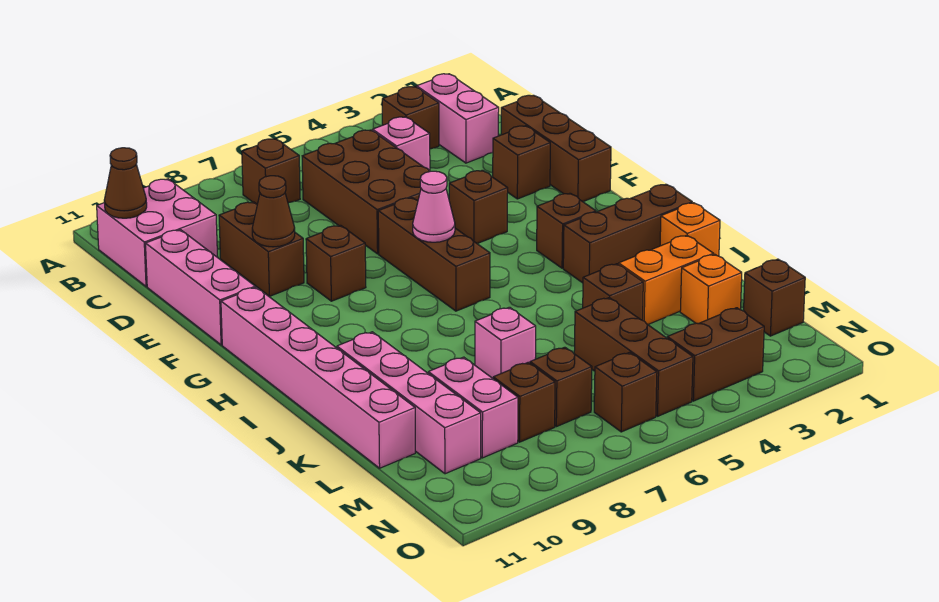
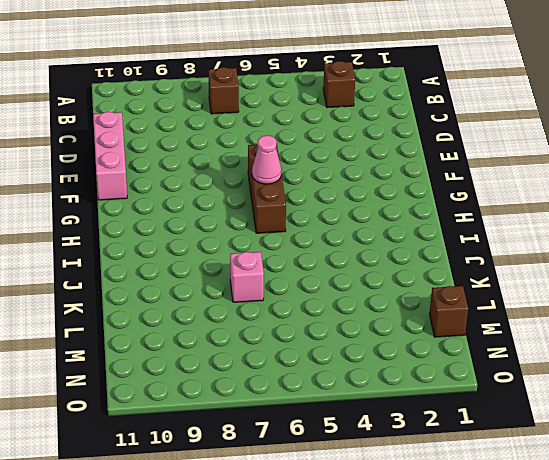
none -> pink brick B2:C2 level 1
none -> pink brick B10:C11 level 1
none -> pink brick C4 level 1
none -> brown brick C5:E6 level 1

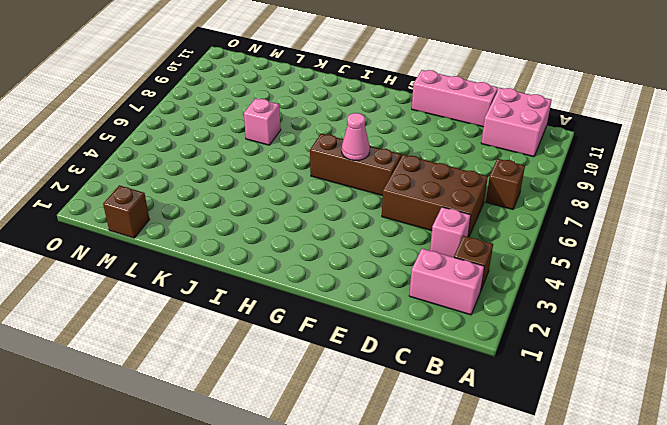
none -> brown brick D1:F1 level 1
none -> brown brick D9:E9 level 1
none -> brown brick E2 level 1
none -> brown brick F4 level 1

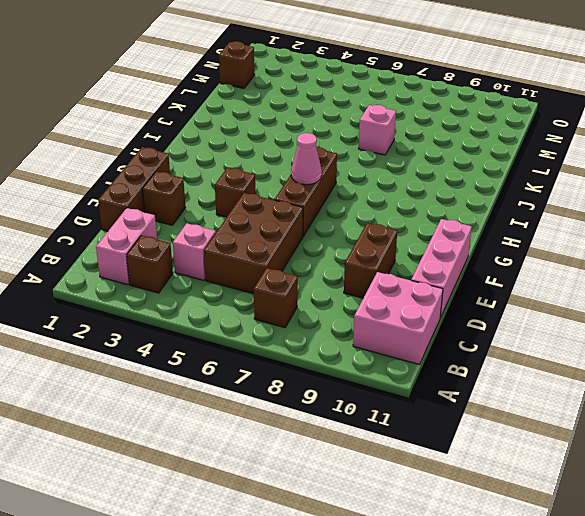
none -> brown brick F8 level 1
none -> pink brick G11:L11 level 1
none -> brown brick H3 level 1
none -> brown brick I1:I3 level 1

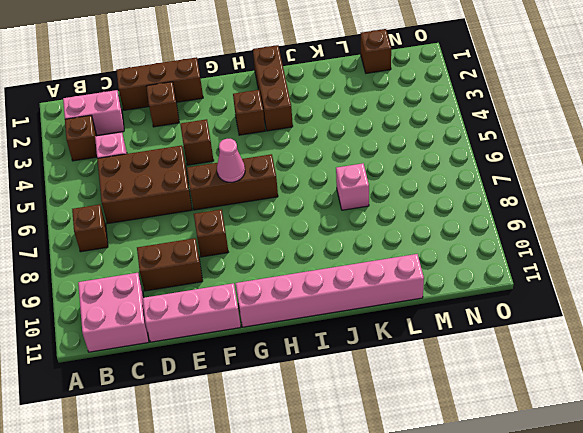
none -> orange brick J1 level 1
none -> pink brick J10:M10 level 1
none -> orange brick K2:K3 level 1
none -> brown brick K4 level 1

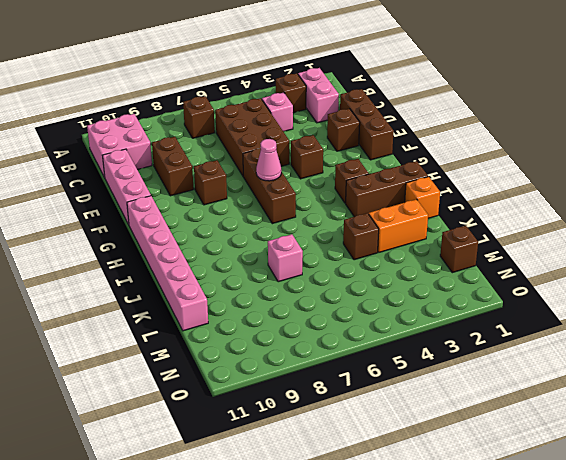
none -> pink brick J10:M10 level 1
none -> orange brick L2 level 1
none -> brown brick L5:N5 level 1
none -> pink brick L9:M9 level 1

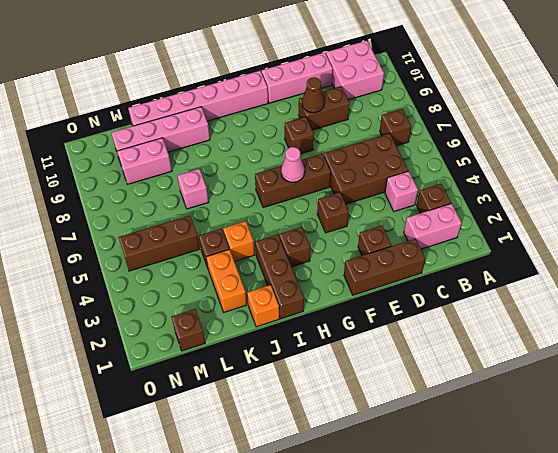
orange brick J4 level 1 -> orange brick L2 level 1
none -> brown brick M7 level 1
none -> brown brick M8 level 1
none -> brown brick N3:N4 level 1
none -> brown brick N6 level 1

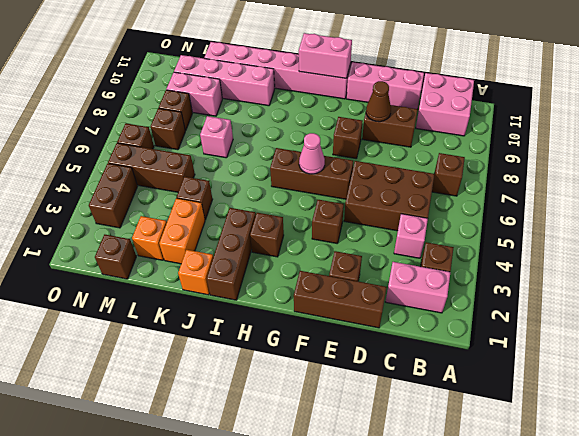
pink brick G11:H11 level 2 -> none
none -> brown cone B11 level 2

